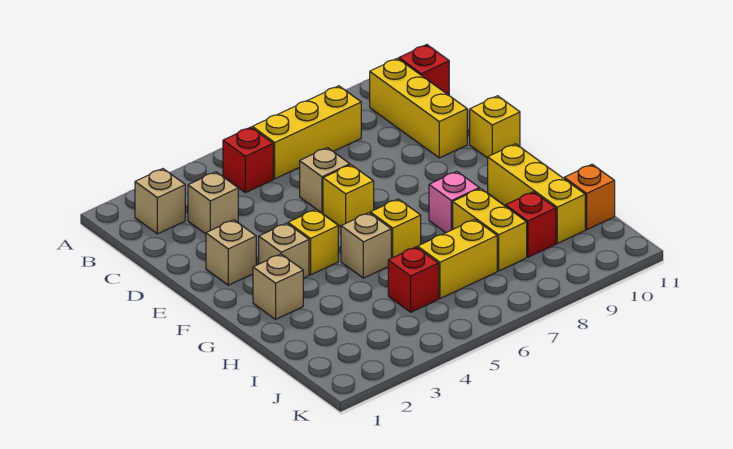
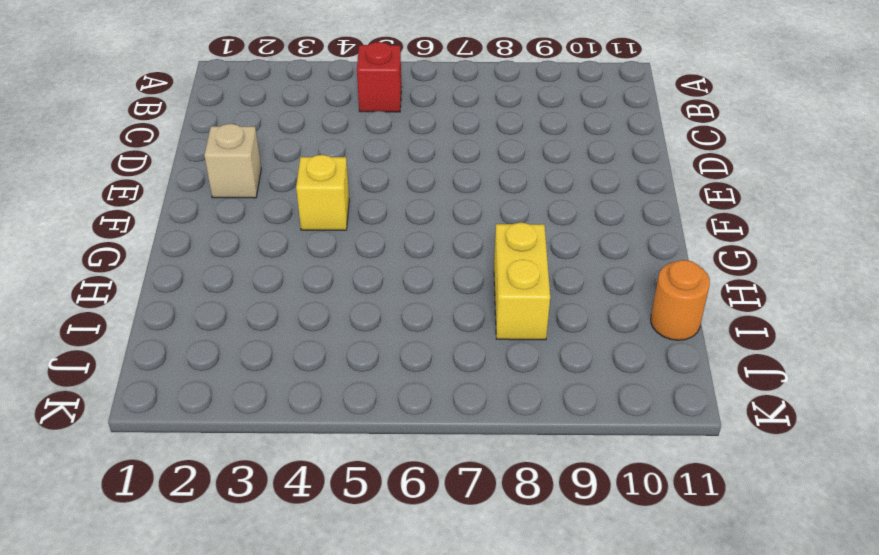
orange round brick I11 level 1 -> orange brick I11 level 1
none -> tan brick B2 level 1
none -> yellow brick B6:B8 level 1
none -> yellow brick B10:D10 level 1

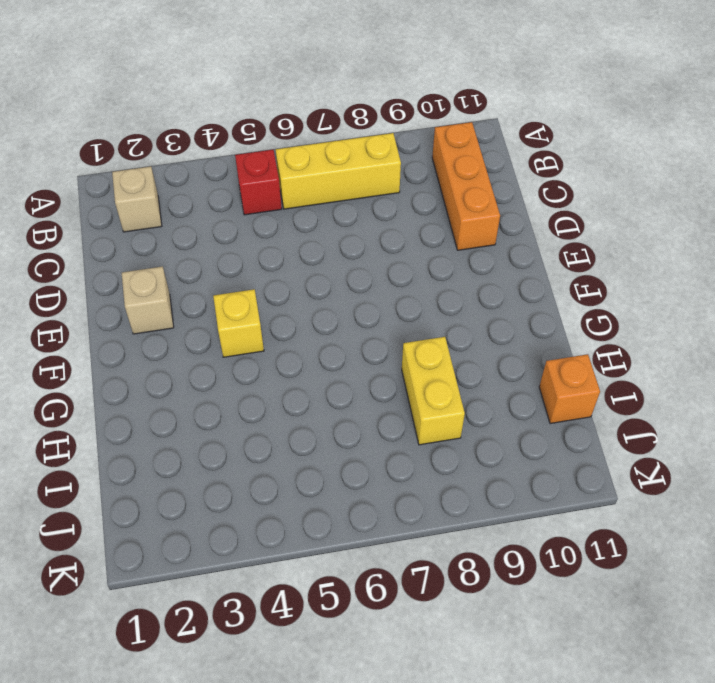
orange brick B10:D10 level 1 -> yellow brick B10:D10 level 1
none -> red brick B11 level 1
none -> tan brick C3 level 1
none -> tan brick D6 level 1

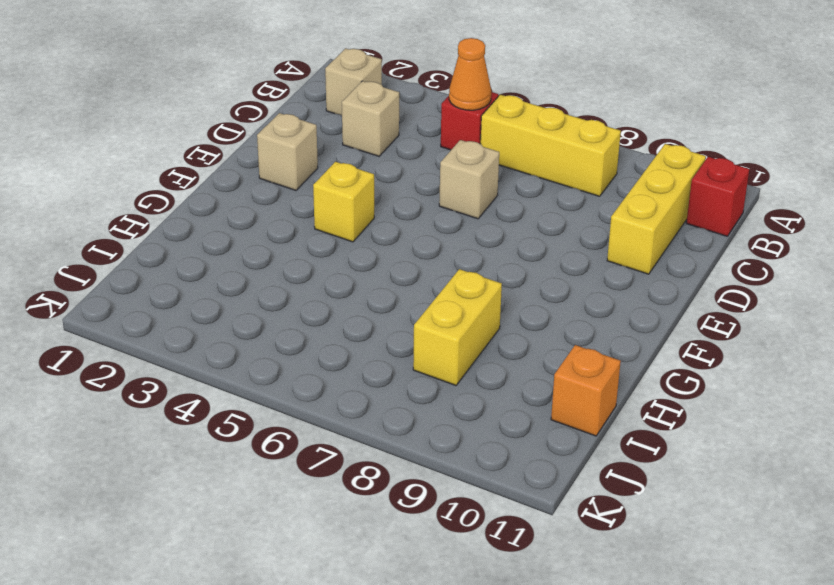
orange cone B5 level 2 -> none
none -> yellow brick E6 level 1
none -> yellow brick E11 level 1
none -> tan brick F3 level 1

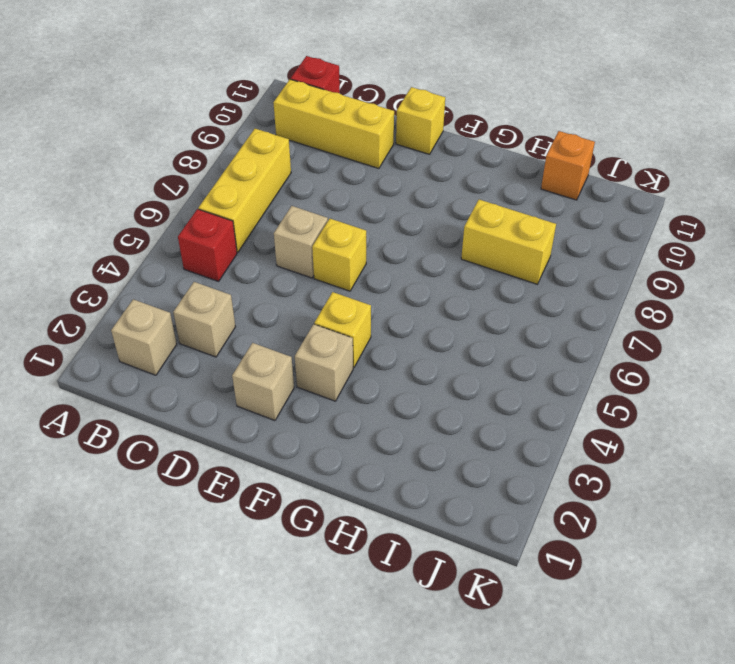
none -> tan brick G2 level 1
none -> tan brick G5 level 1
none -> yellow brick G6 level 1

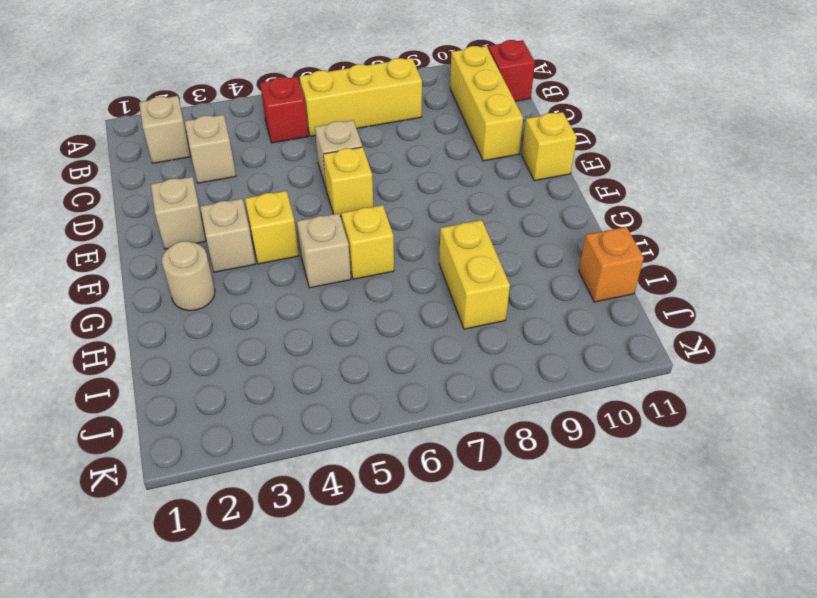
tan round brick G2 level 1 -> tan brick G2 level 1
none -> pink brick G8 level 1
none -> yellow brick G10:I10 level 1
none -> red brick I5 level 1

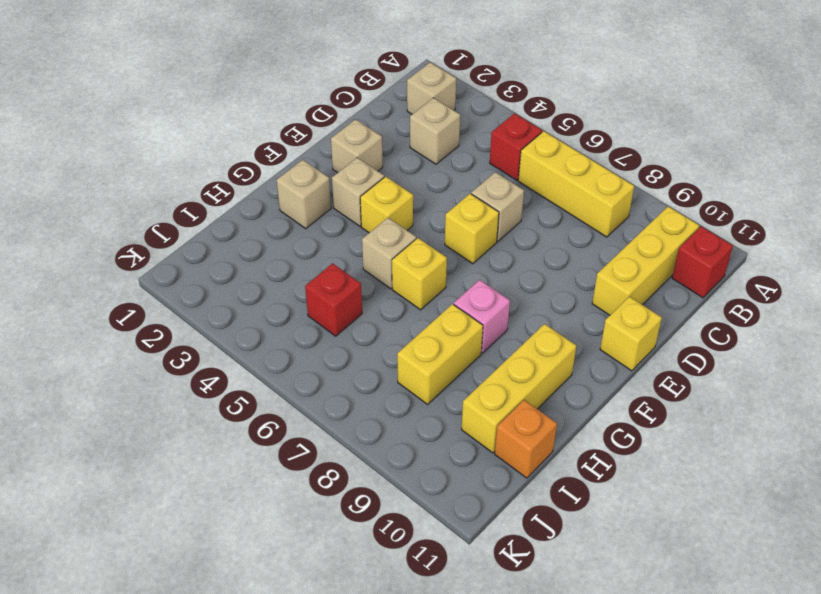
none -> yellow brick I6:I7 level 1
none -> red brick I9 level 1

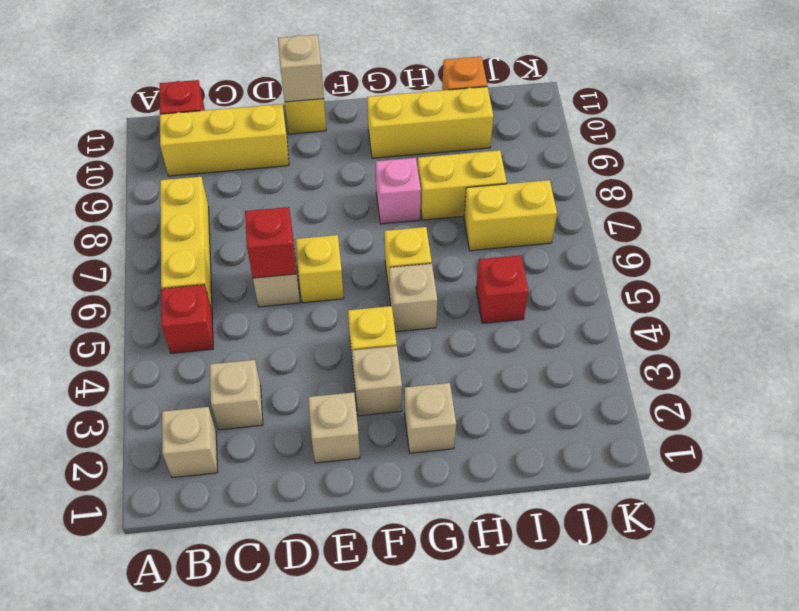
red brick D6 level 2 -> red brick I9 level 1
tan brick E11 level 2 -> none
yellow brick I7:J7 level 1 -> yellow brick I6:I7 level 1

